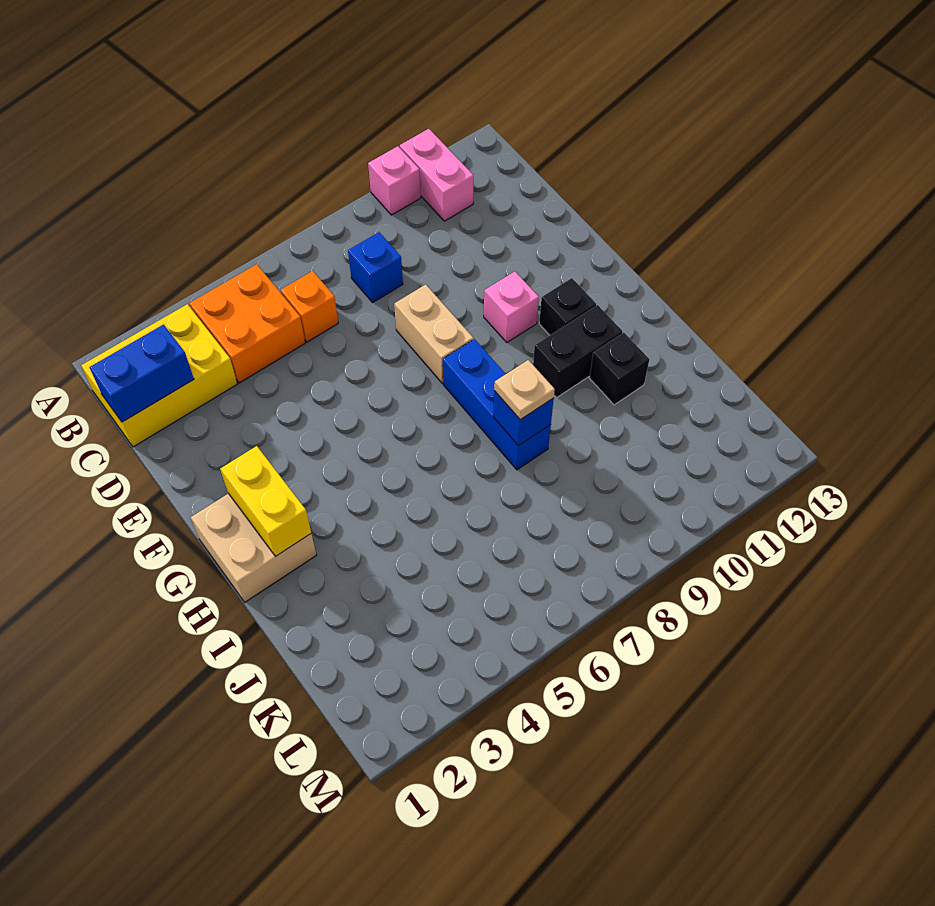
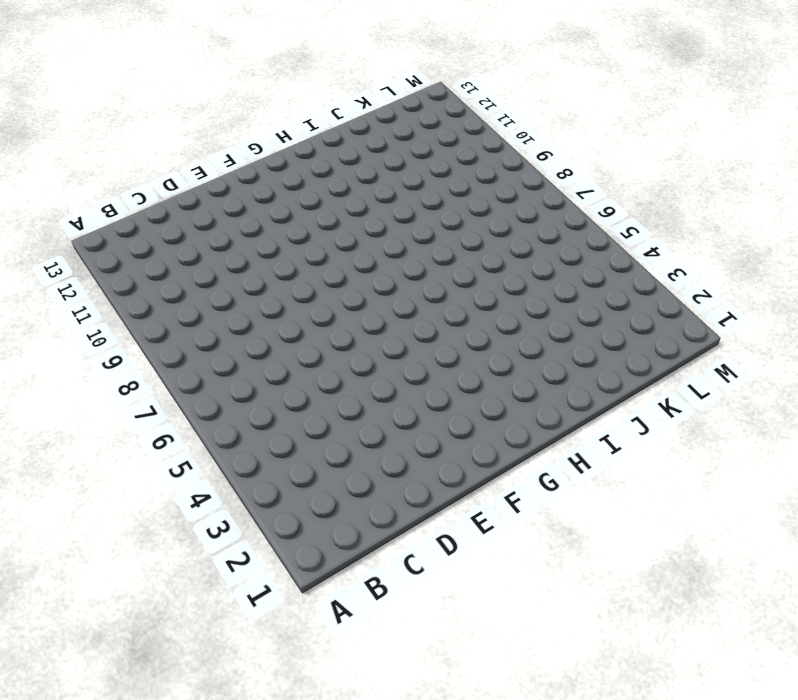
none -> pink brick A10 level 1
none -> pink brick A11:B11 level 1
none -> yellow brick B1:C3 level 1

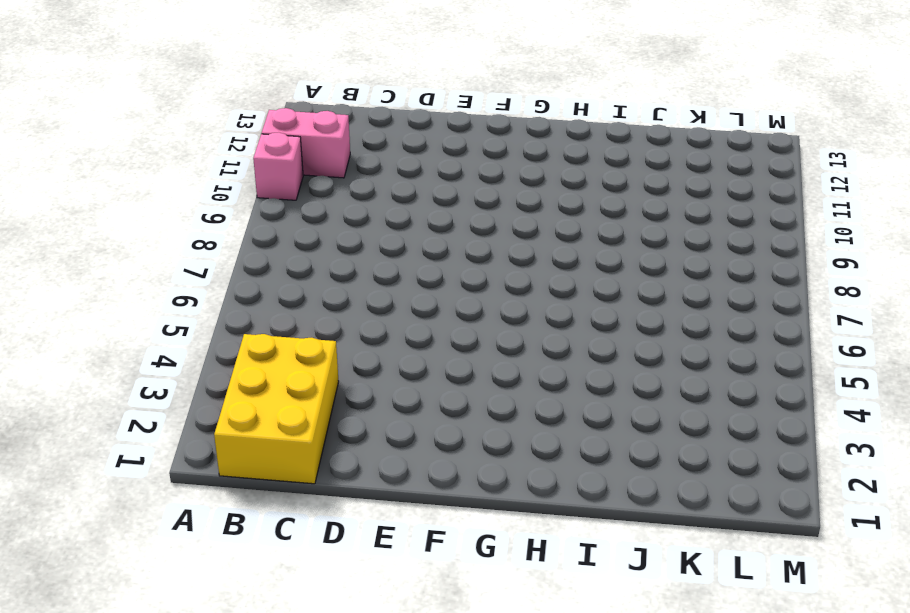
none -> orange brick B4:C5 level 1
none -> orange brick C6 level 1
none -> blue brick C8 level 1

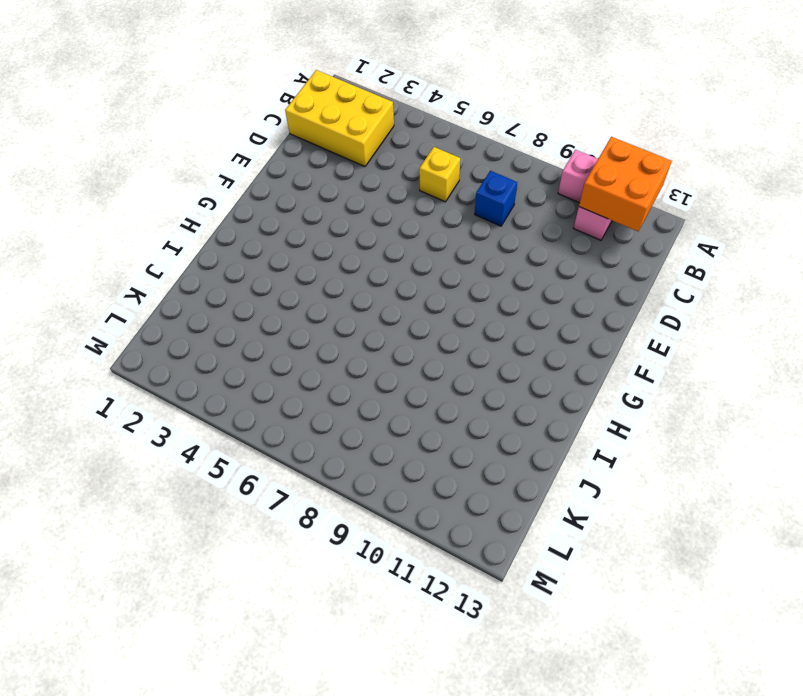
orange brick A11:B12 level 2 -> orange brick B4:C5 level 1
yellow brick C6 level 1 -> orange brick C6 level 1
none -> tan brick E8:F8 level 1
none -> pink brick F10 level 1
none -> tan brick G1:H2 level 1

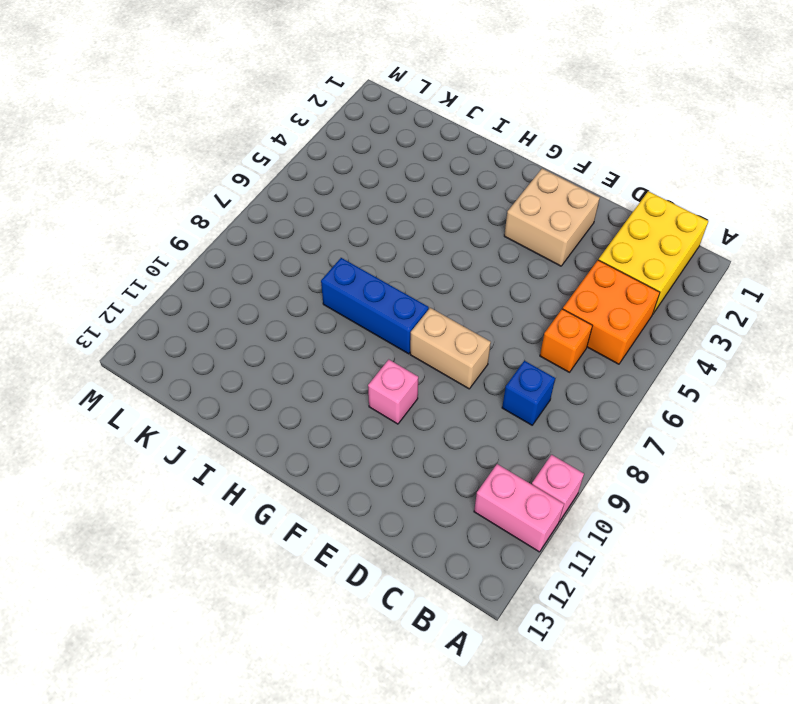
tan brick E2:F3 level 1 -> tan brick G1:H2 level 1
none -> black brick G11 level 1
none -> black brick H10:H11 level 1
none -> black brick I11 level 1

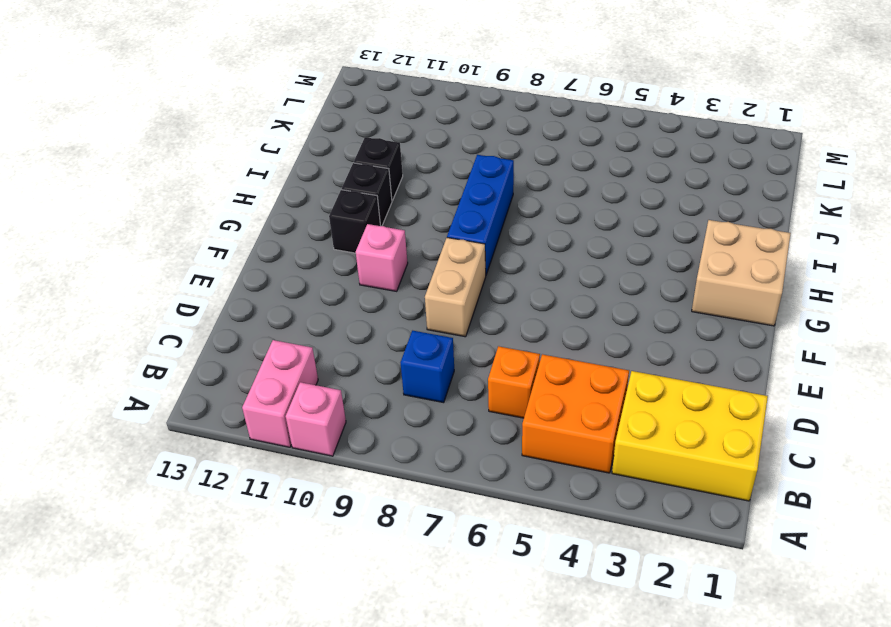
black brick H11 level 1 -> black brick H10:H11 level 1
none -> blue brick C1:C2 level 2
none -> yellow brick G2:H2 level 2
none -> blue brick I8 level 2

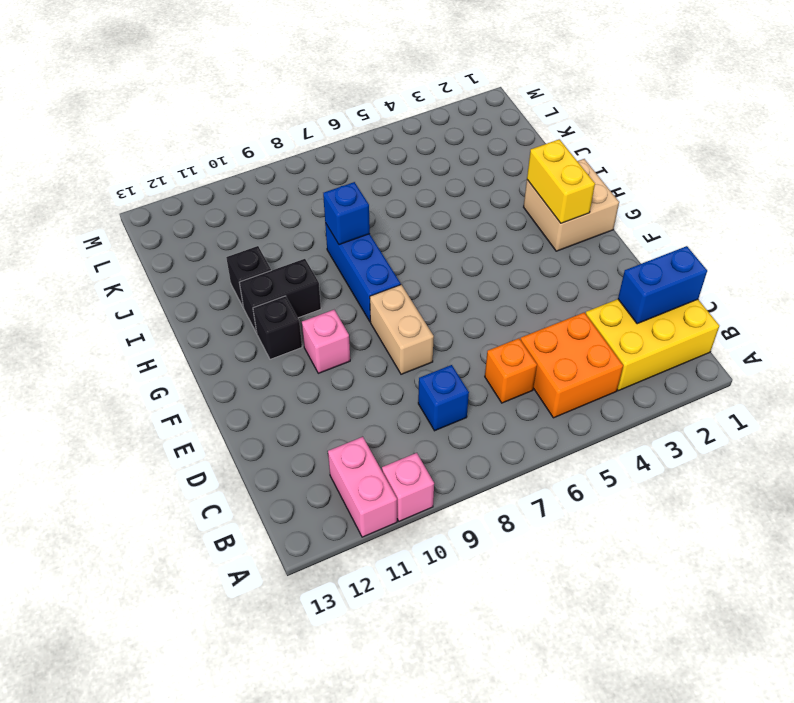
none -> tan plate I8 level 3

